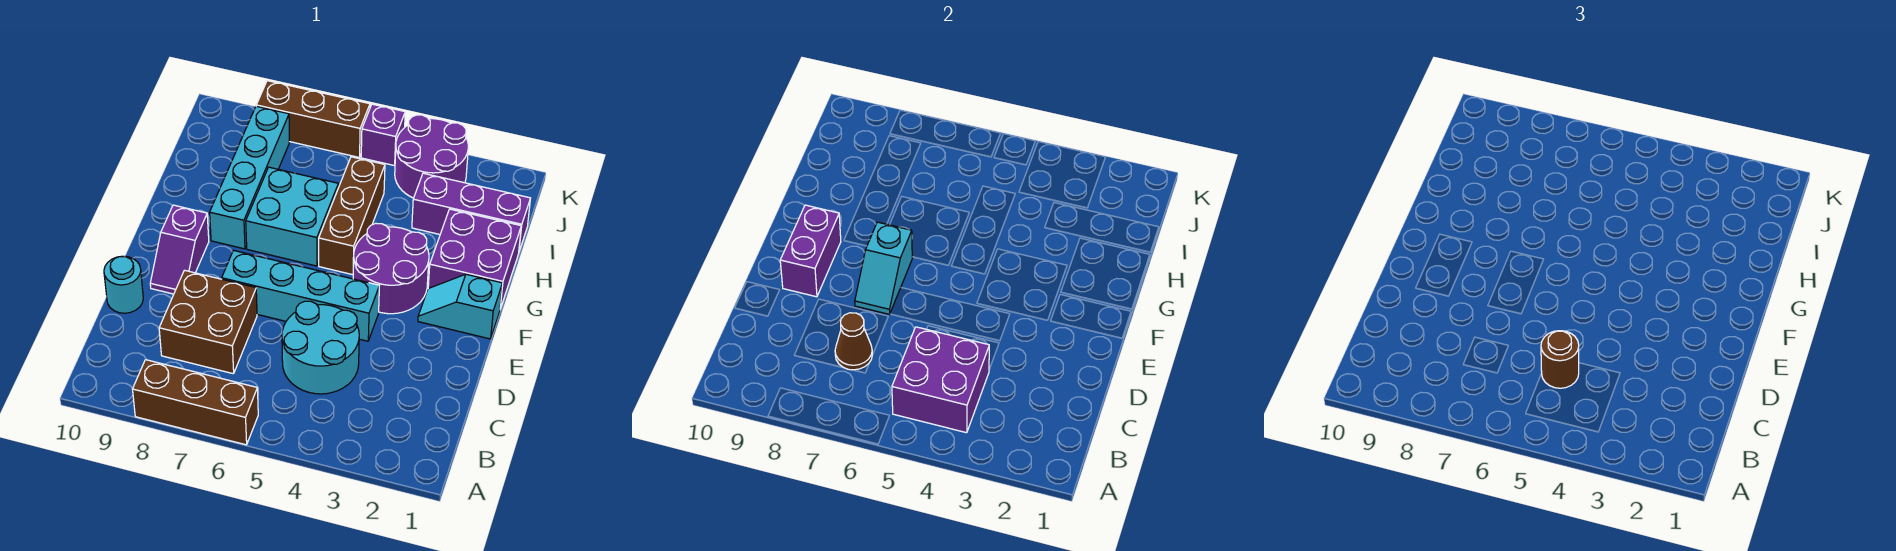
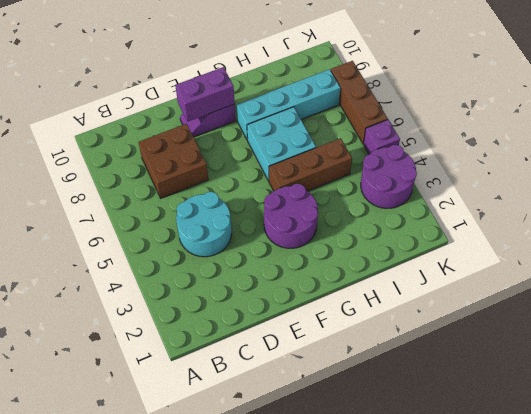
none -> brown brick A6:A8 level 1
none -> cyan round brick D10 level 1
none -> cyan brick E4:E7 level 1

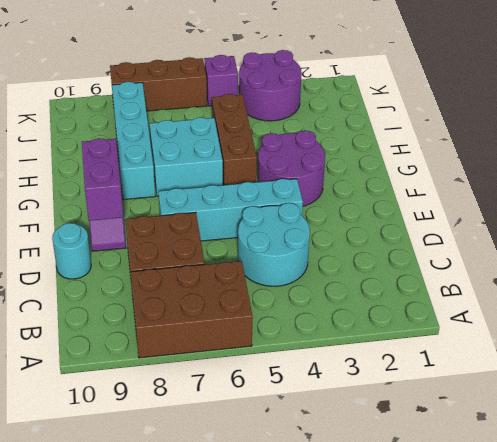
brown brick A6:B8 level 1 -> brown brick A6:A8 level 1
none -> cyan slope F1:F2 level 1 top 1
none -> purple brick G1:H2 level 1
none -> purple brick I1:I3 level 1

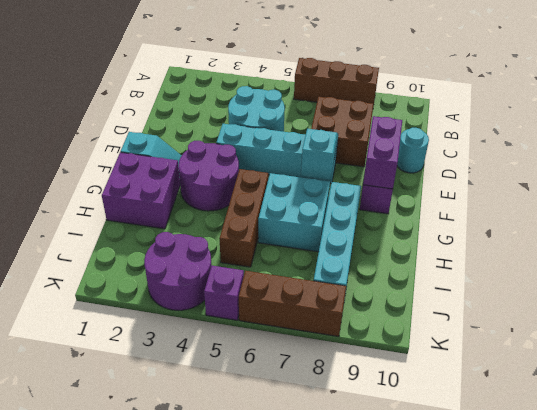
none -> purple brick I1:I3 level 1
none -> purple brick B4:C5 level 2
none -> brown cone C7 level 2

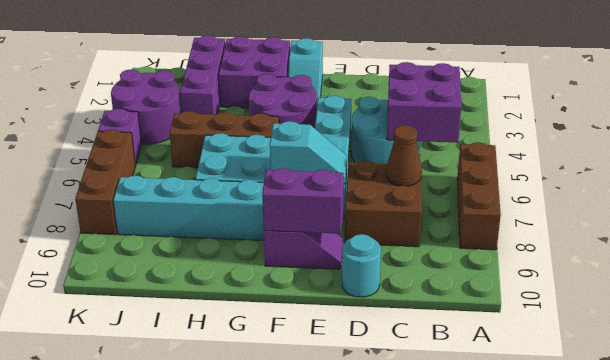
none -> brown round brick C5 level 3

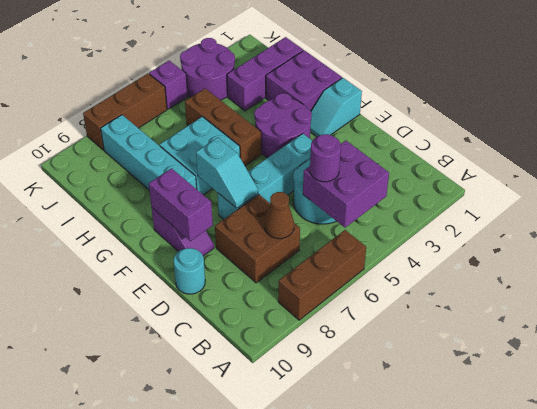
purple round brick C5 level 3 -> brown round brick C5 level 3

